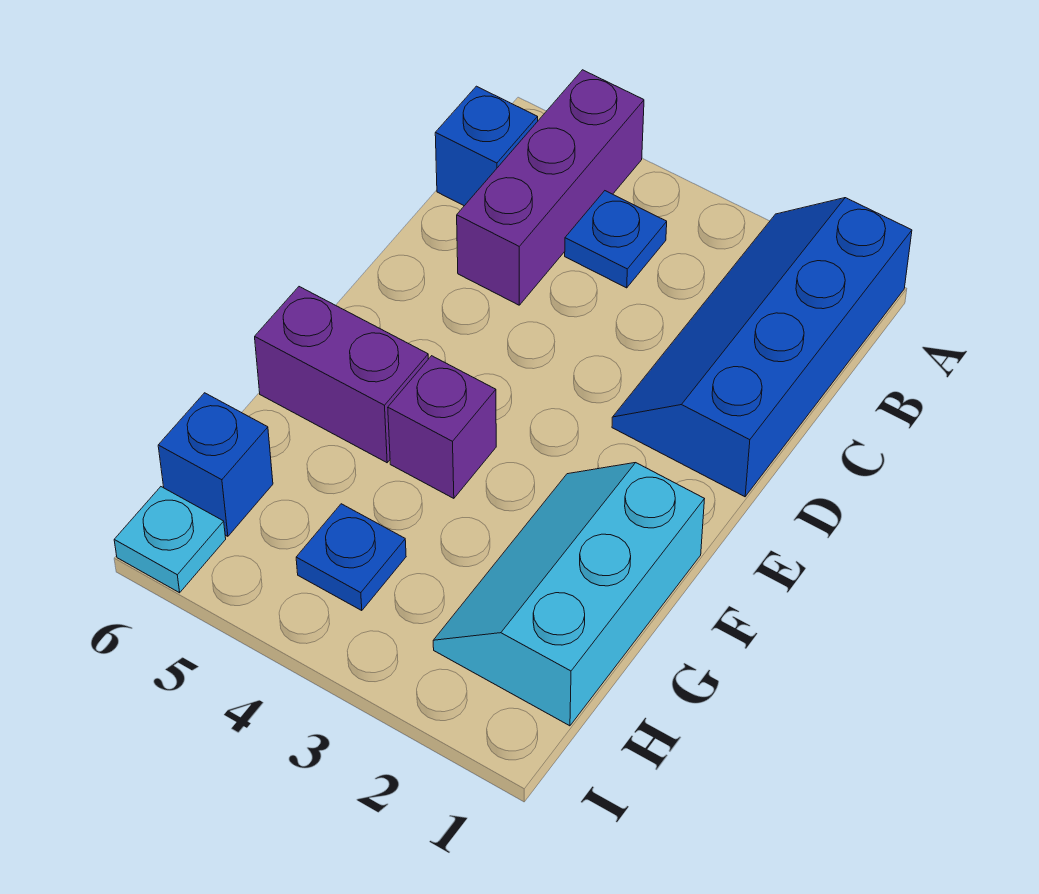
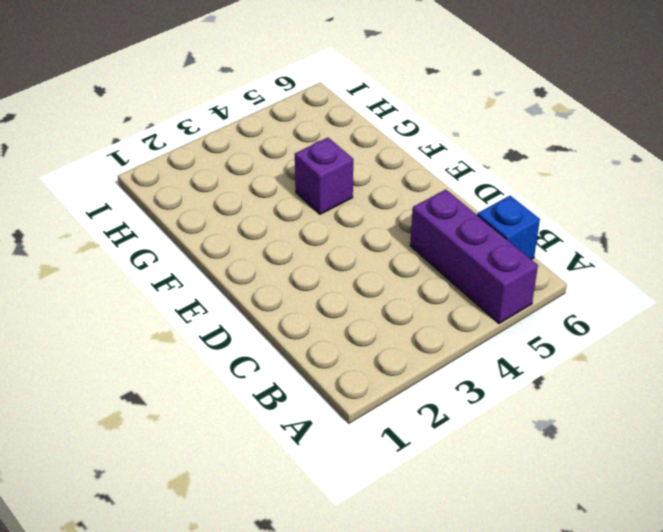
none -> blue slope A1:D2 level 1 top 1
none -> blue plate B4 level 1

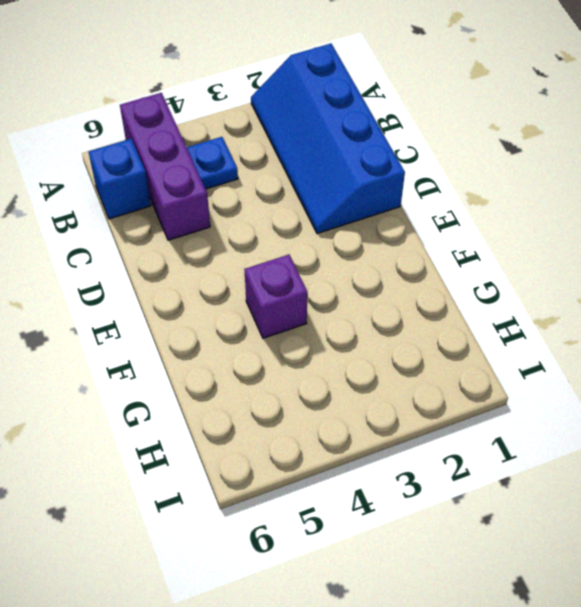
none -> cyan slope F1:H2 level 1 top 1
none -> purple brick F5:F6 level 1

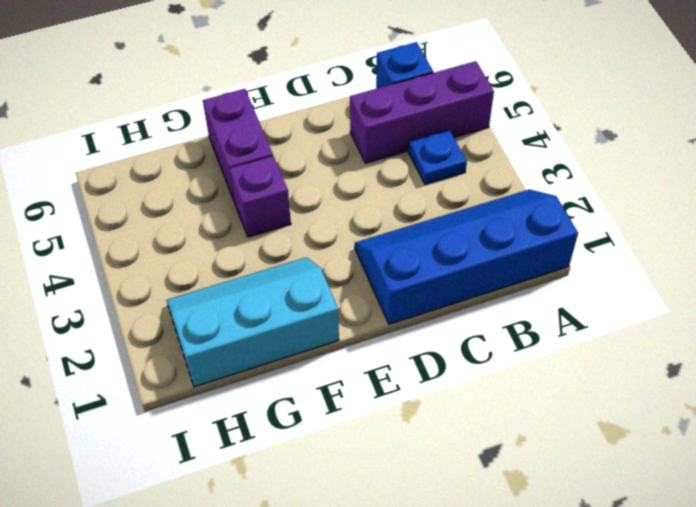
none -> blue plate H4 level 1
none -> blue brick H6 level 1

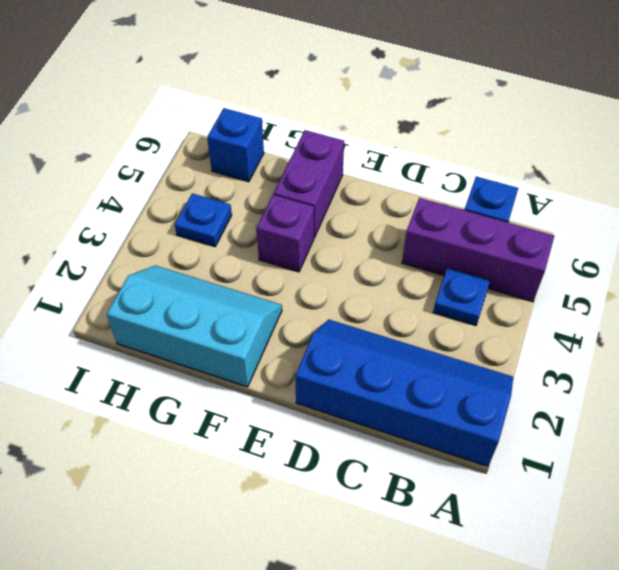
none -> cyan plate I6 level 1

